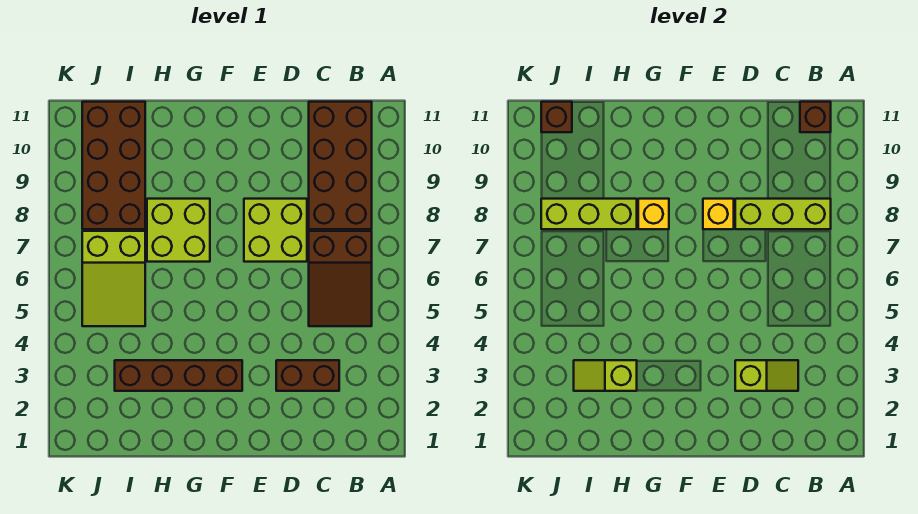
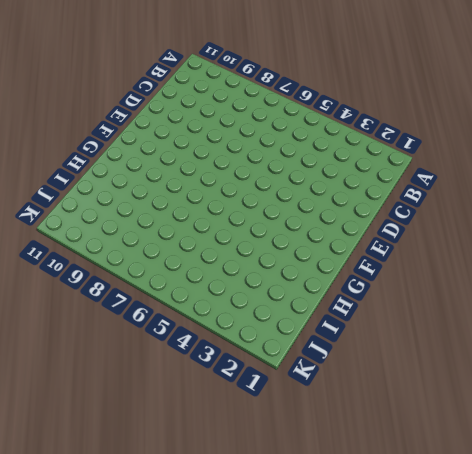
none -> brown slope B5:C7 level 1 top 7
none -> brown brick B8:C11 level 1
none -> brown brick C3:D3 level 1

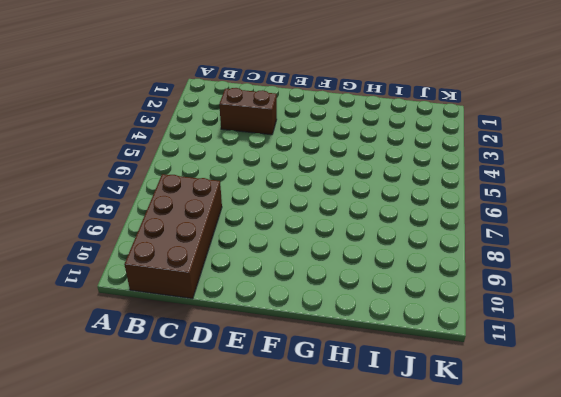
none -> brown slope B5:C7 level 1 top 7
none -> lime brick D7:E8 level 1
none -> brown brick F3:I3 level 1

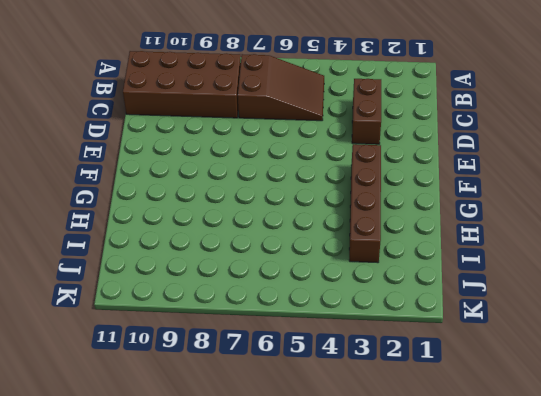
none -> lime brick D7:E8 level 1
none -> lime brick G7:H8 level 1
none -> lime slope I5:J7 level 1 top 7

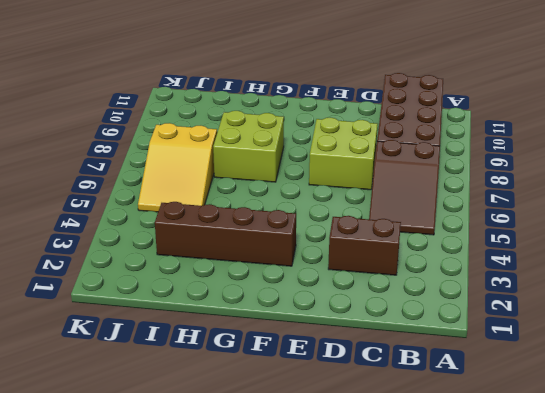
yellow slope I5:J7 level 1 top 7 -> lime slope I5:J7 level 1 top 7
none -> brown brick I8:J11 level 1
none -> lime brick B8:D8 level 2
none -> brown brick B11 level 2

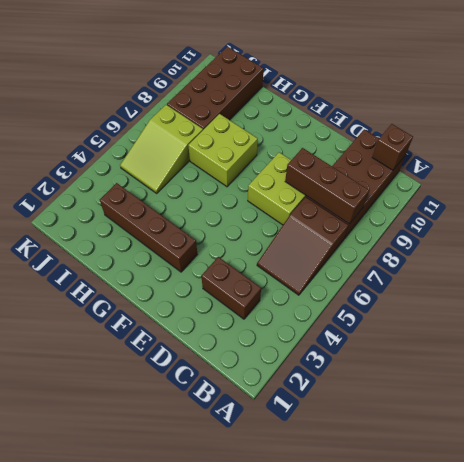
brown brick B8:D8 level 2 -> lime brick B8:D8 level 2
none -> lime slope C3:D3 level 2 top D
none -> yellow brick E8 level 2
none -> yellow brick G8 level 2

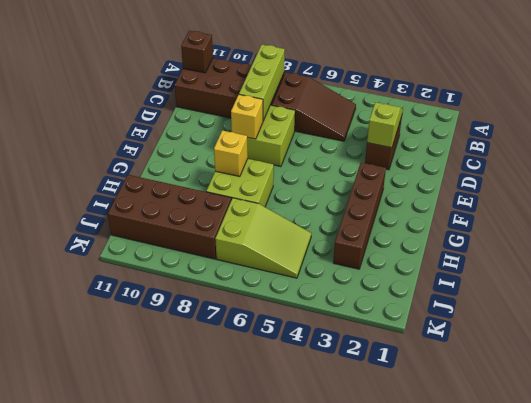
none -> lime slope H3:I3 level 2 top H
none -> lime brick H8:J8 level 2
none -> brown brick J11 level 2

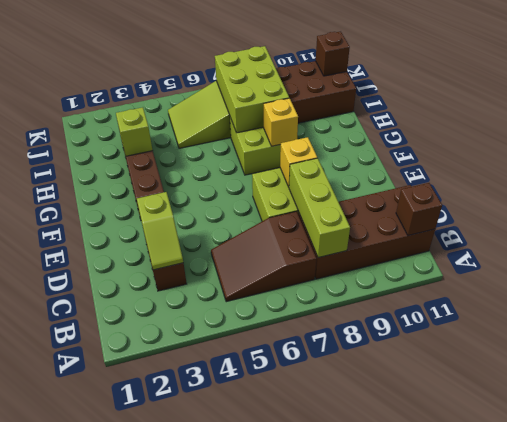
lime brick H7:J8 level 2 -> lime brick H8:J8 level 2

